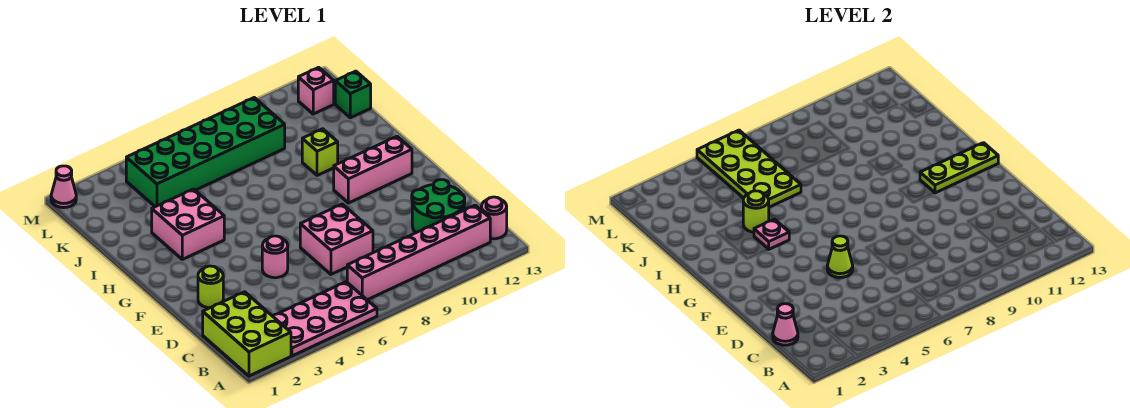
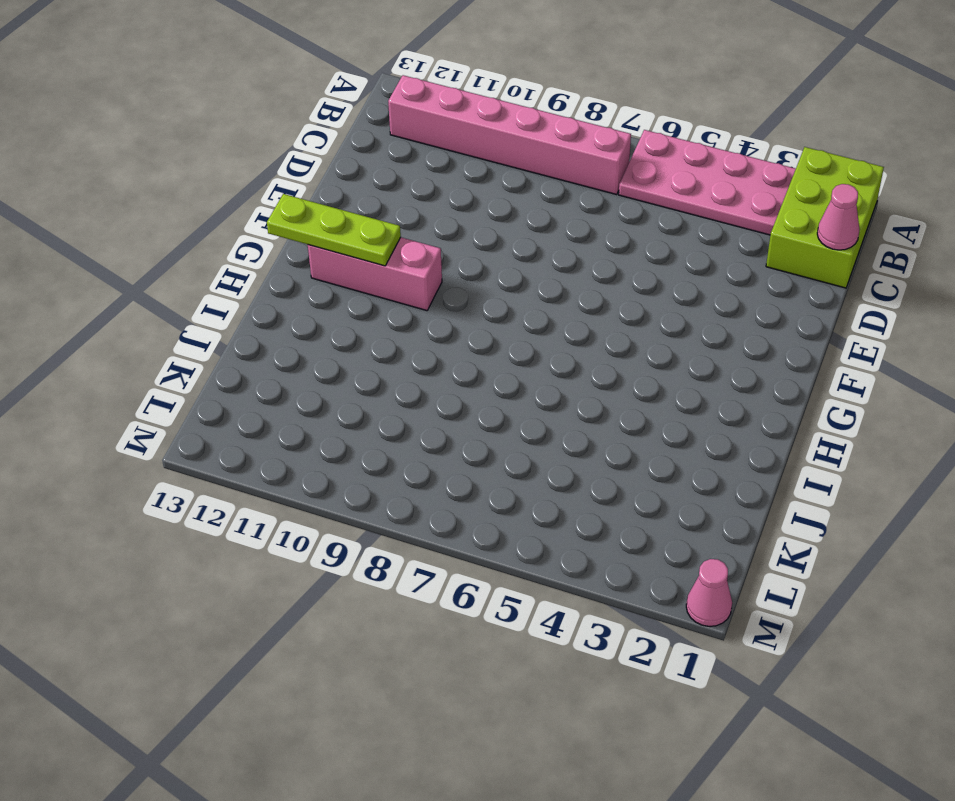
none -> pink round brick B13 level 1
none -> green round brick C11:D12 level 1
none -> pink brick D7:E8 level 1

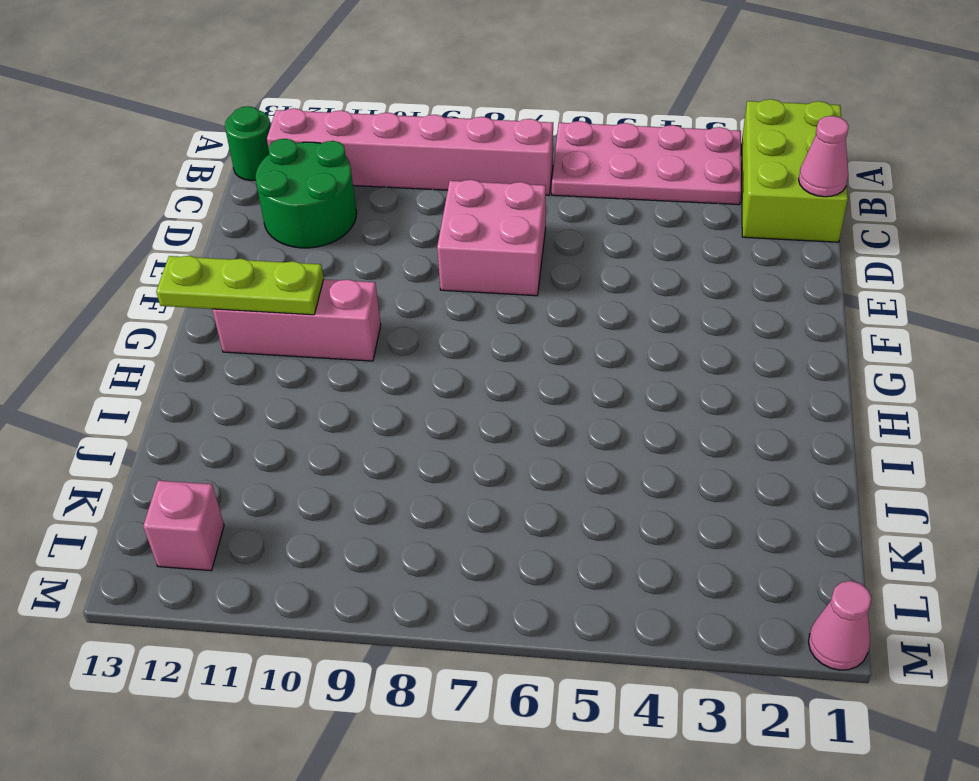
green round brick B13 level 1 -> pink round brick B13 level 1
none -> lime round brick E2 level 1
none -> pink round brick E5 level 1
none -> pink brick H3:I4 level 1

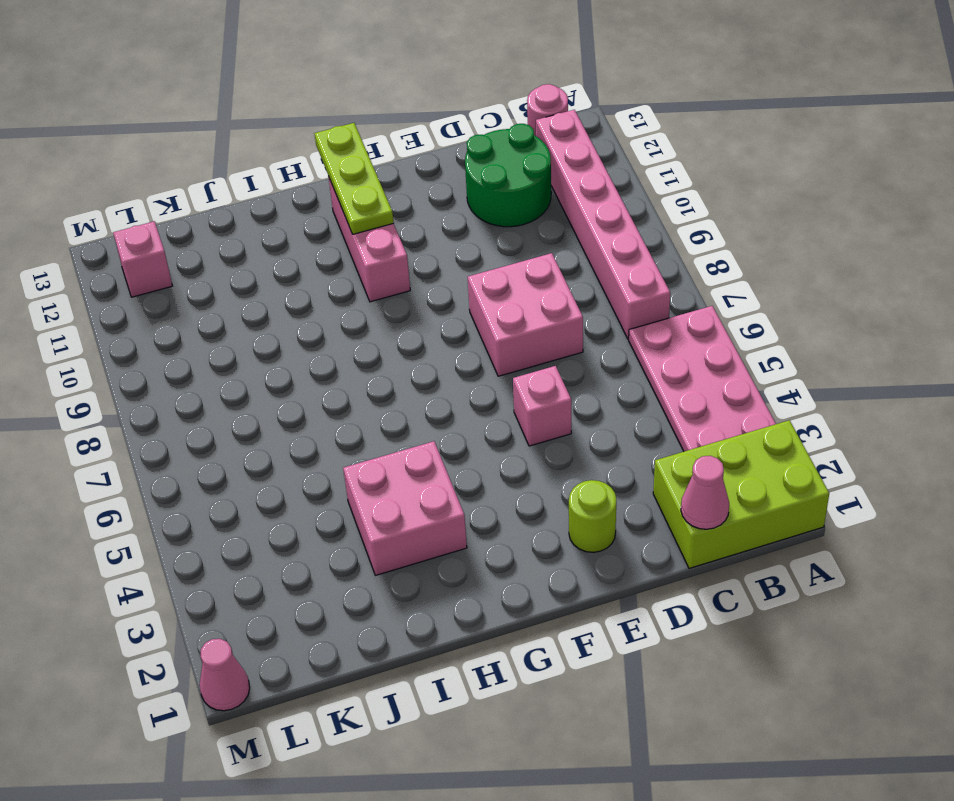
pink brick E5 level 1 -> pink round brick E5 level 1
none -> lime brick I10 level 1
none -> green brick K4:L9 level 1
none -> green brick K13 level 1

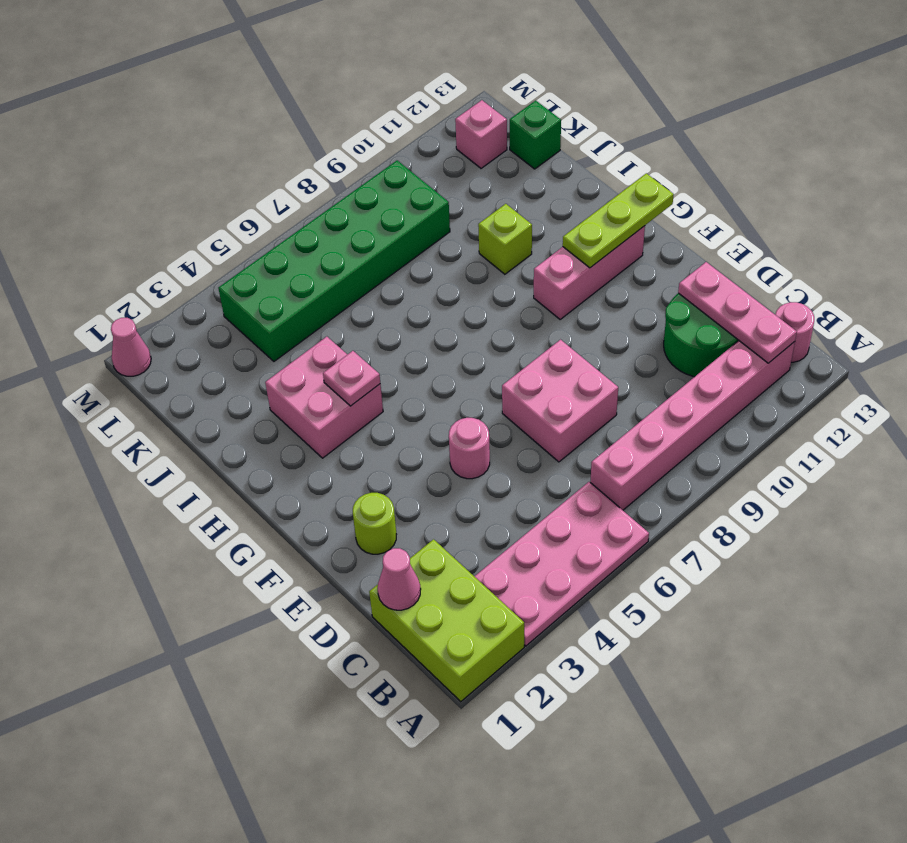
pink plate B12:D12 level 2 -> none
none -> lime cone E5 level 2
none -> lime round brick I4 level 2
none -> lime plate J5:M6 level 2

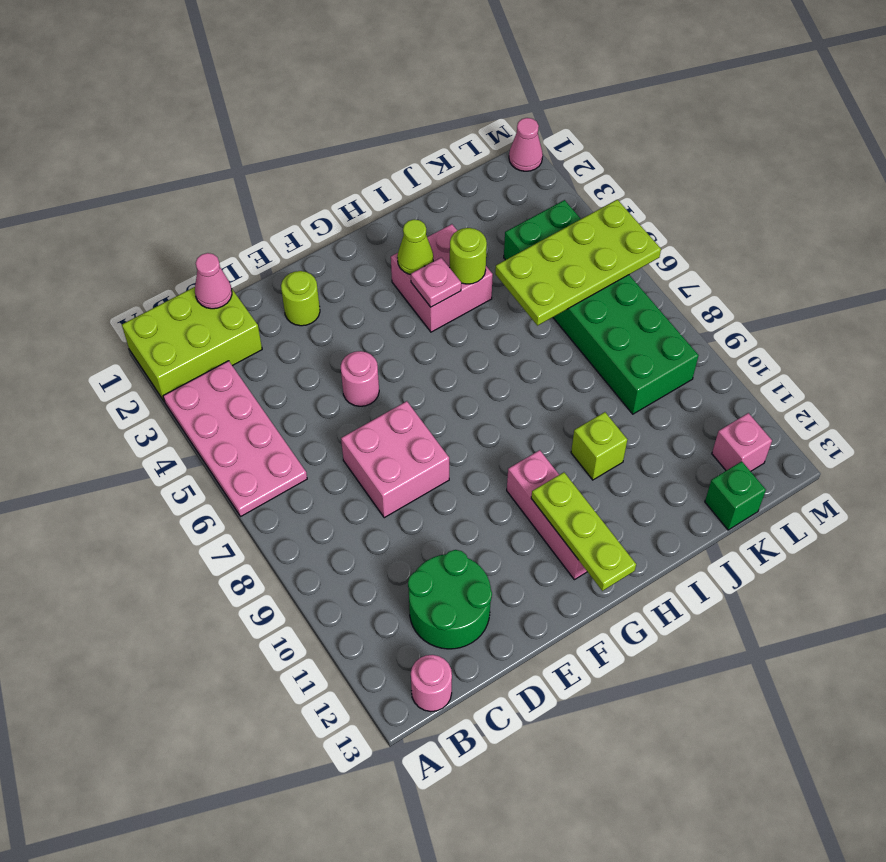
lime cone H3 level 2 -> lime cone E5 level 2
none -> pink brick B7:B12 level 1

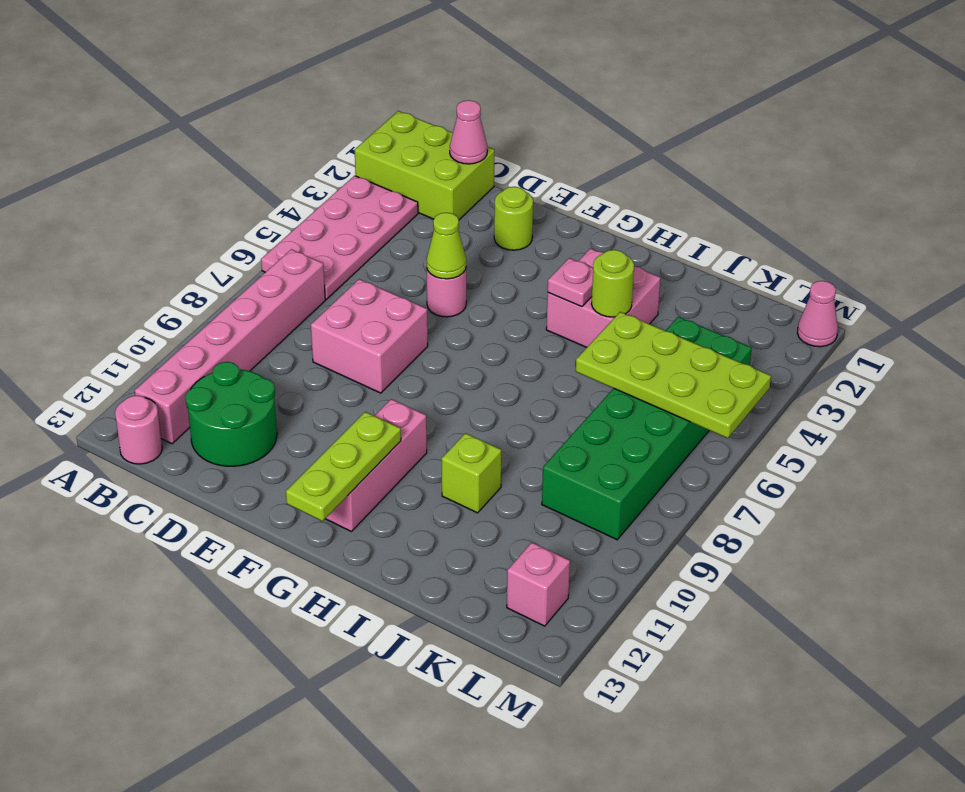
none -> green brick K13 level 1

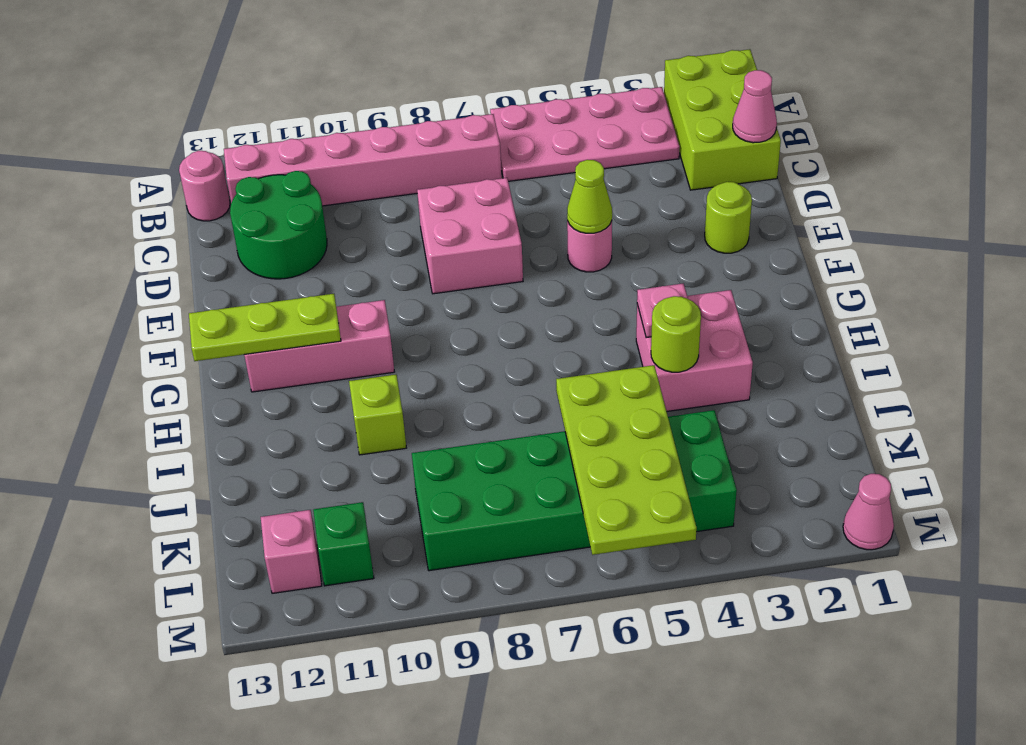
green brick L11 level 1 -> green brick K13 level 1

